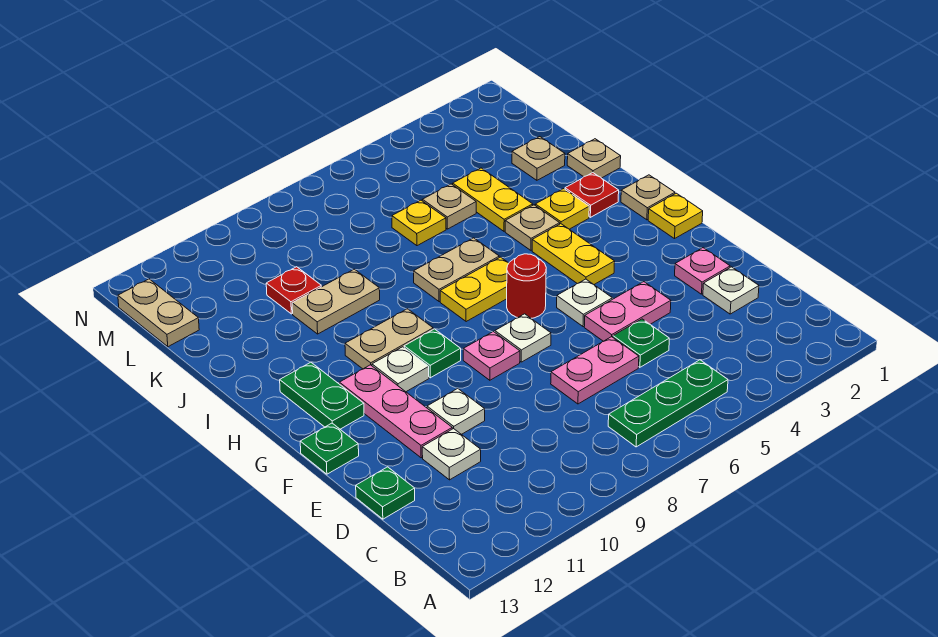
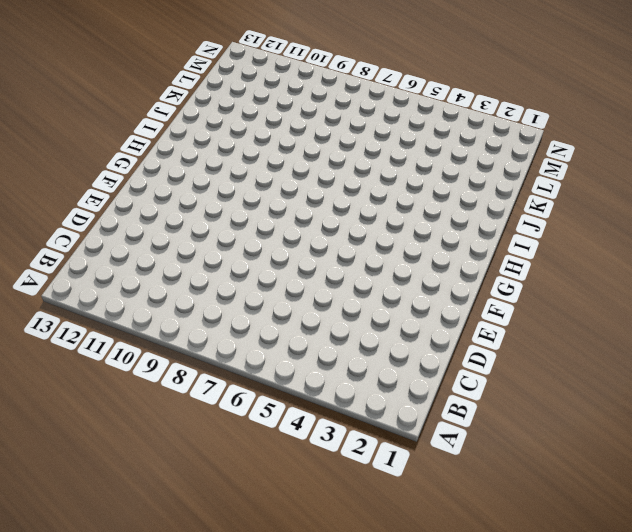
none -> green plate B5:B7 level 1
none -> white plate D2 level 1
none -> green plate D5 level 1
none -> pink plate D6:D7 level 1

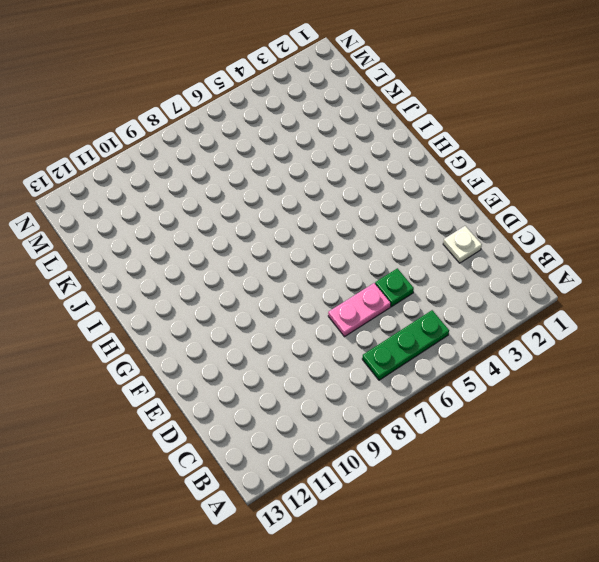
none -> white plate D11 level 1
none -> green plate D13 level 1
none -> pink plate E2 level 1
none -> pink plate E4:E5 level 1

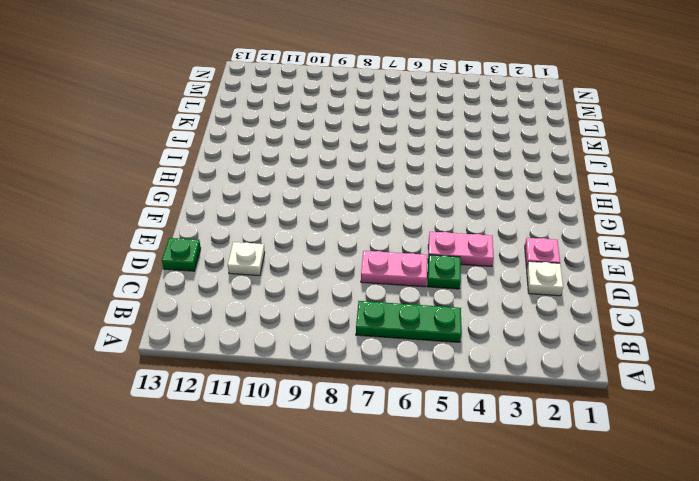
none -> white plate E10 level 1
none -> pink plate E11:G11 level 1
none -> white plate F5 level 1
none -> white plate F7 level 1

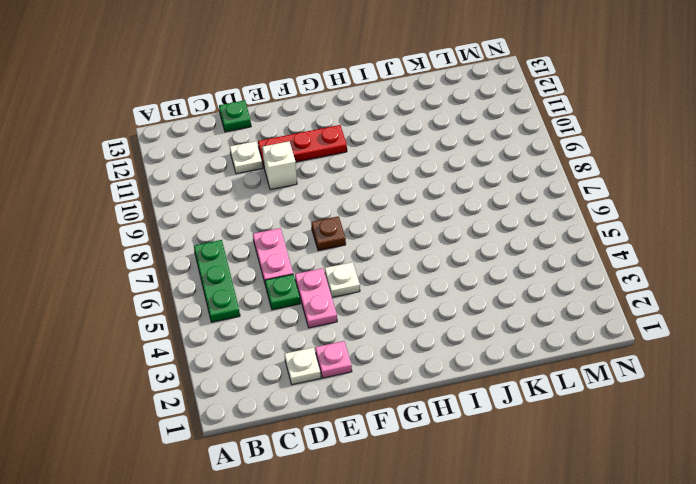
white brick E10 level 1 -> white plate E10 level 1
red plate E11:G11 level 1 -> pink plate E11:G11 level 1
brown plate F7 level 1 -> white plate F7 level 1
none -> pink plate F8 level 1
none -> green plate F13 level 1
none -> yellow plate G1 level 1
none -> yellow plate G4:H4 level 1

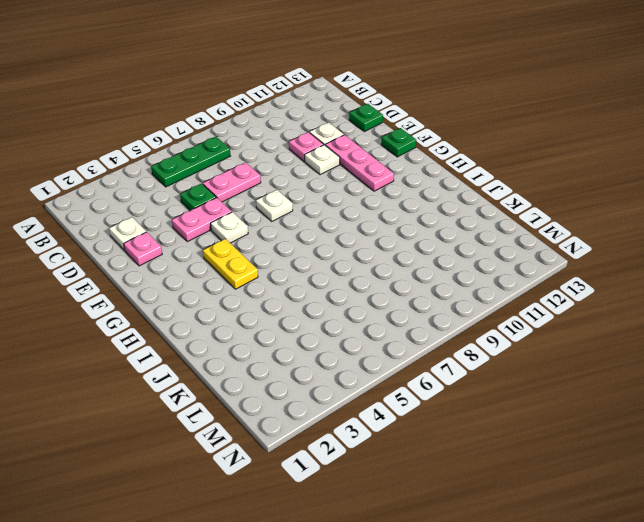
pink plate D10 level 1 -> pink plate F8 level 1
none -> yellow plate G1 level 1
none -> red round brick G6 level 1
none -> green plate G9 level 1
none -> white plate G10 level 1

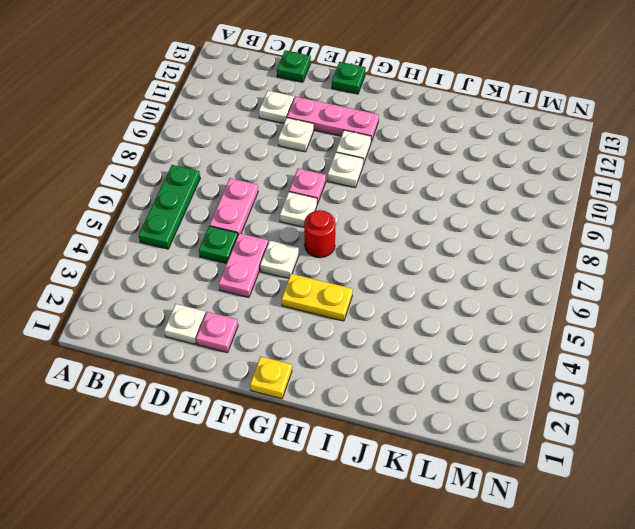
white plate G9 level 1 -> green plate G9 level 1
none -> green plate G12:H12 level 1
none -> tan plate H1 level 1
none -> yellow plate H6:H7 level 1
none -> tan plate H9:H10 level 1

